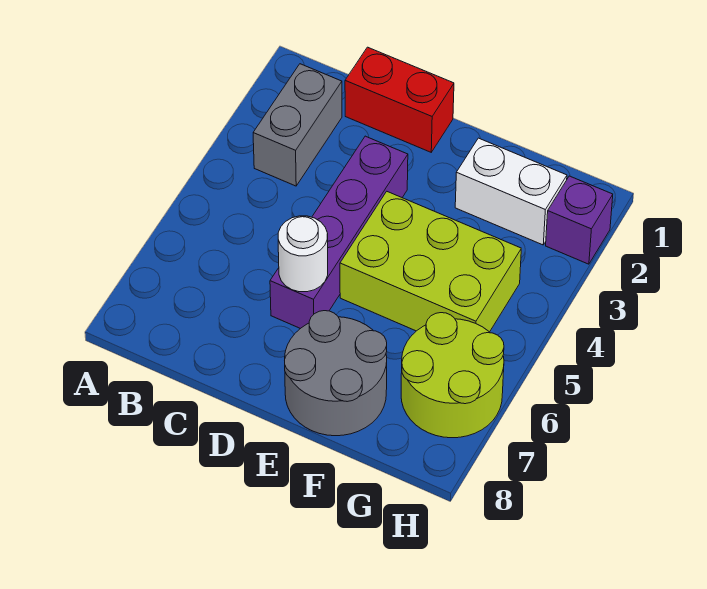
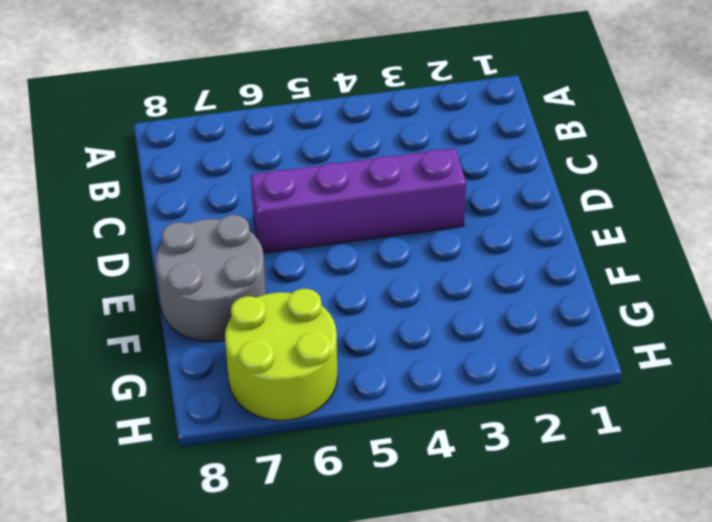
none -> grey brick B2:B3 level 1
none -> red brick C1:D1 level 1

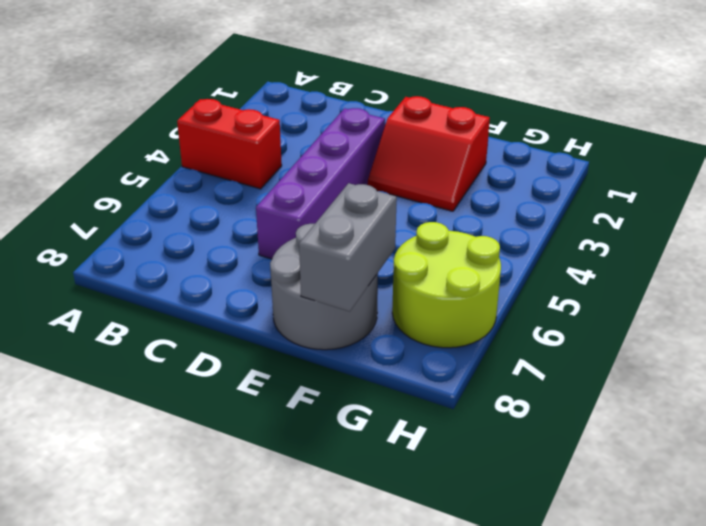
red brick A4:B4 level 1 -> red brick C1:D1 level 1
red slope E2:F3 level 1 top 2 -> white brick F2:G2 level 1
grey brick F7:F8 level 2 -> grey brick B2:B3 level 1
none -> lime brick E4:G5 level 1
none -> purple brick H2 level 1

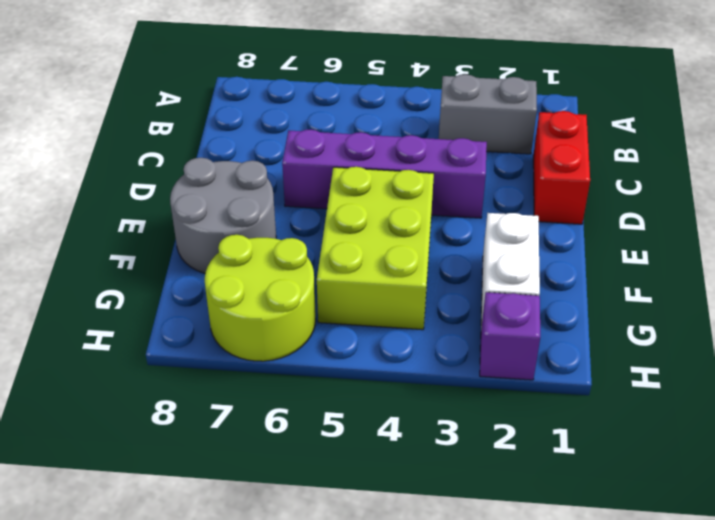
none -> white round brick D6 level 2

